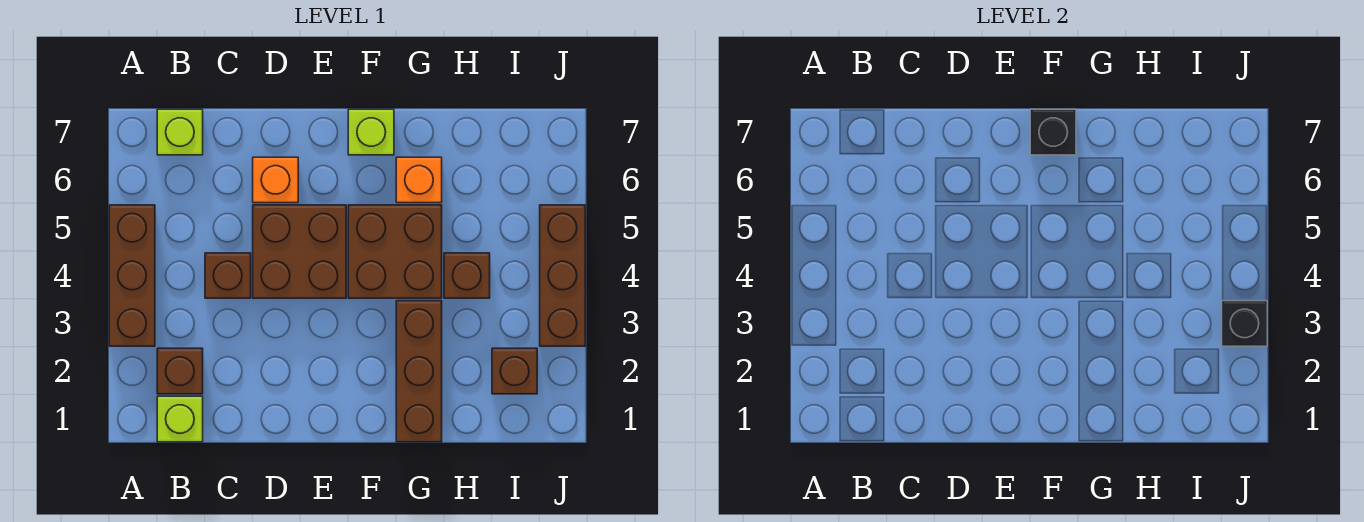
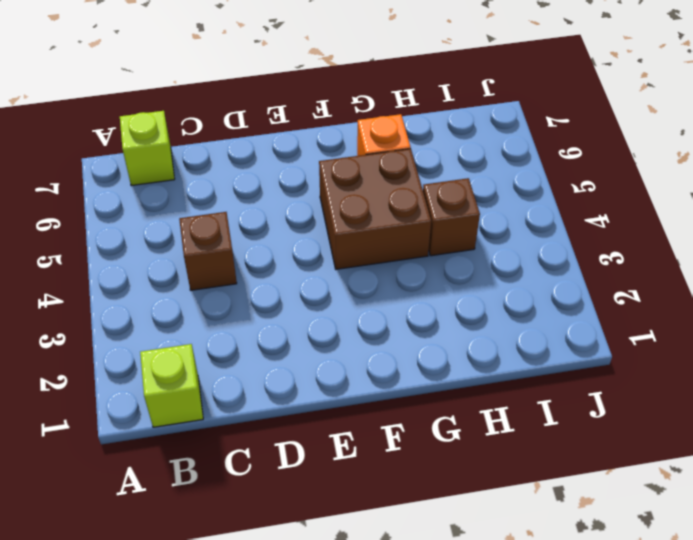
none -> brown brick A3:A5 level 1
none -> brown brick B2 level 1
none -> brown brick D4:E5 level 1

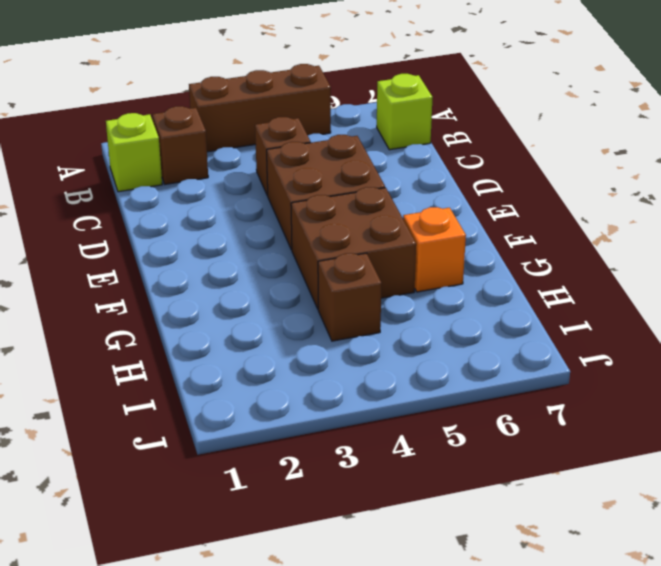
none -> orange brick D6 level 1
none -> lime brick F7 level 1
none -> brown brick G1:G3 level 1

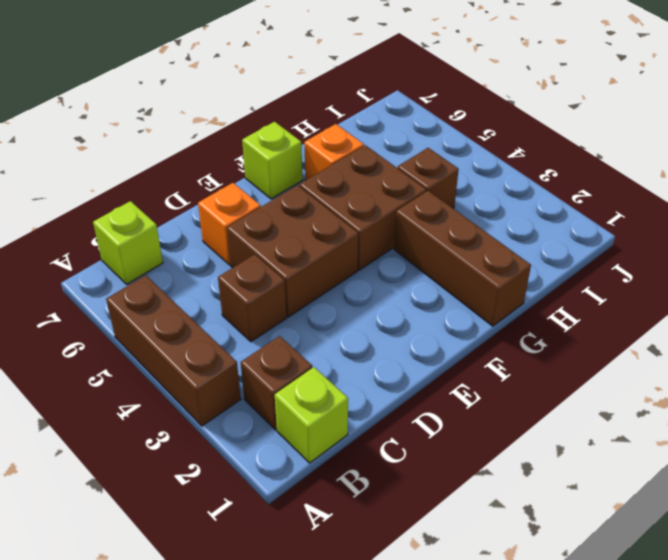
none -> brown brick I2 level 1
none -> brown brick J3:J5 level 1
none -> black brick F7 level 2

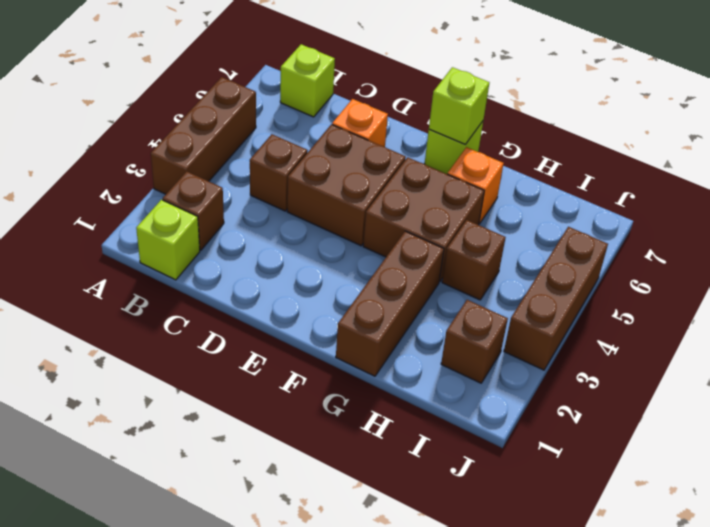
lime brick F7 level 2 -> black brick F7 level 2
none -> black brick J3 level 2

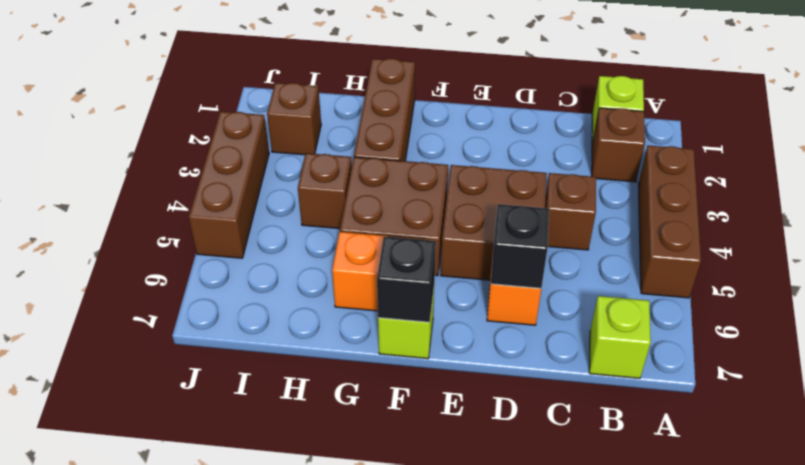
black brick D6 level 2 -> black brick J3 level 2

